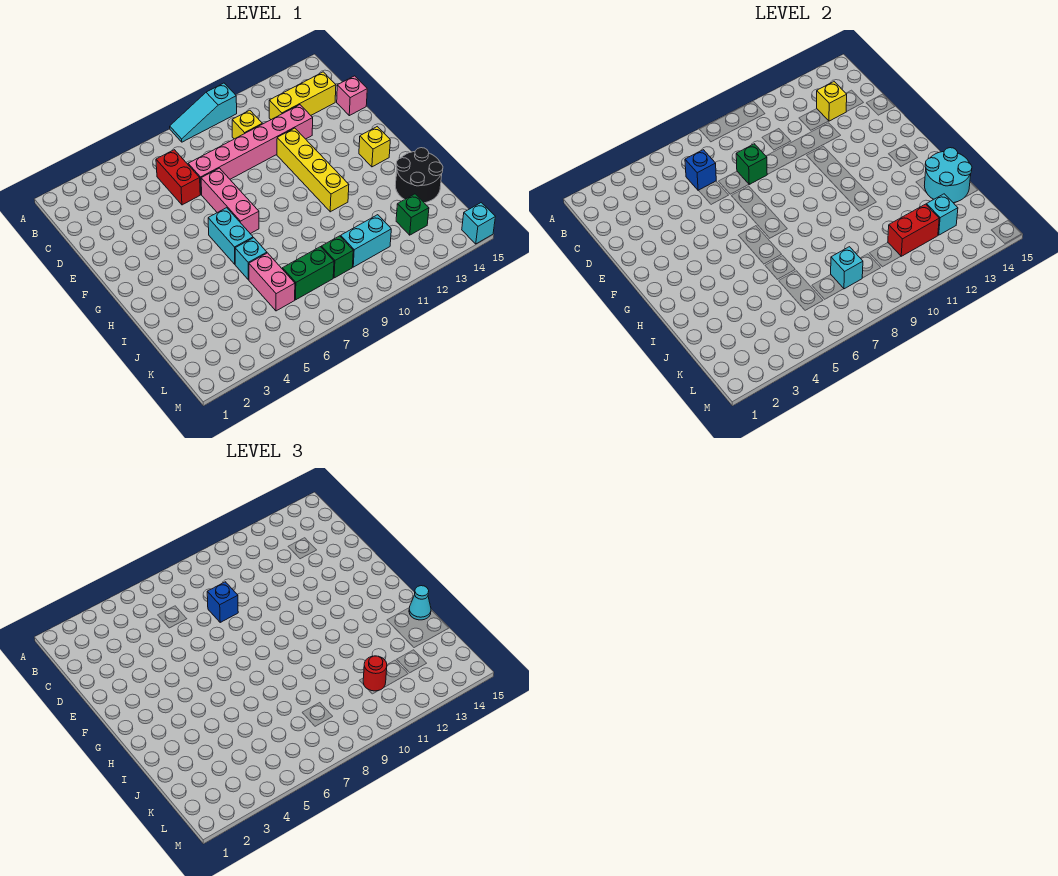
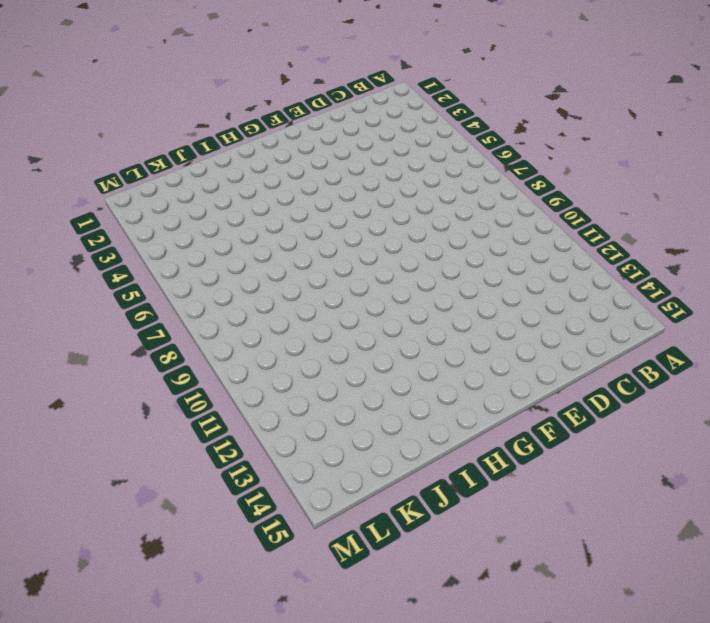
none -> cyan slope A8:A10 level 1 top 10
none -> red brick C6:D6 level 1
none -> yellow brick C10 level 1

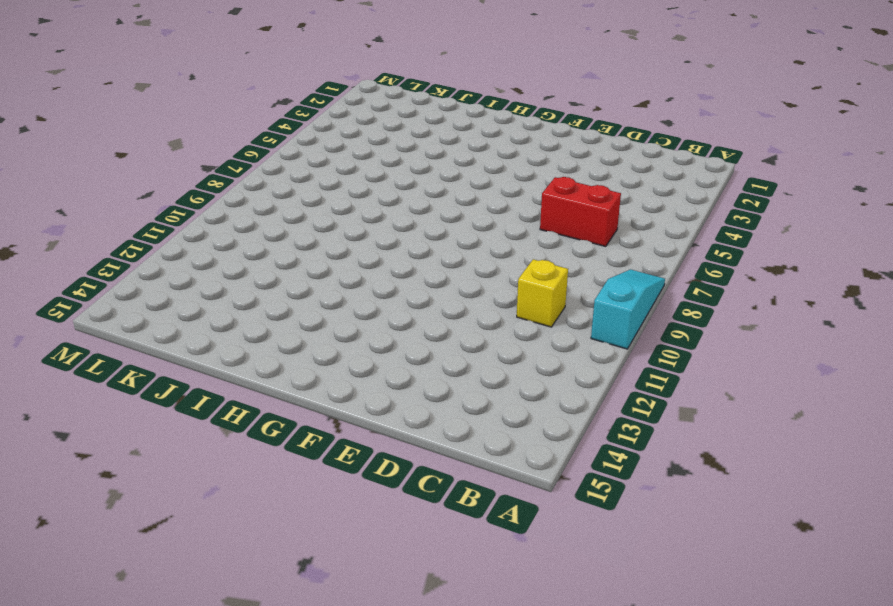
none -> yellow brick C12:C14 level 1
none -> pink brick D7:D12 level 1
none -> pink brick D15 level 1

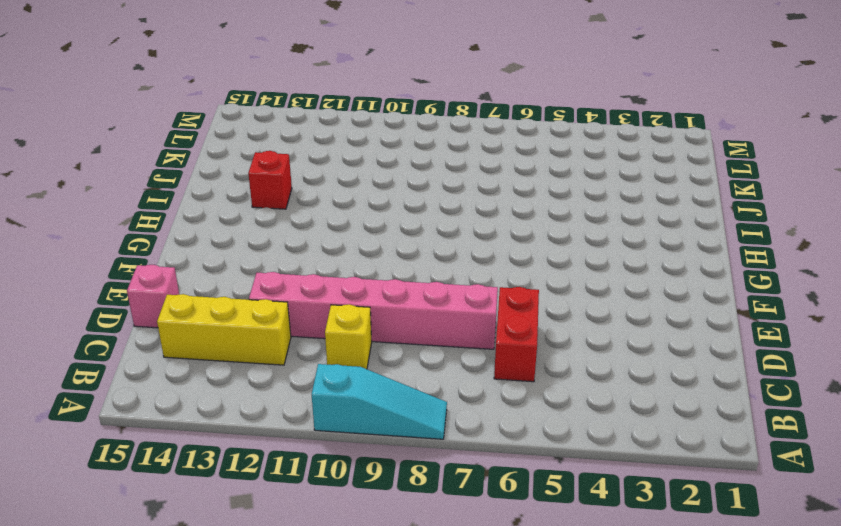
red brick I13 level 1 -> none
none -> pink brick E7:G7 level 1
none -> yellow brick E11:H11 level 1
none -> cyan brick G6:H6 level 1

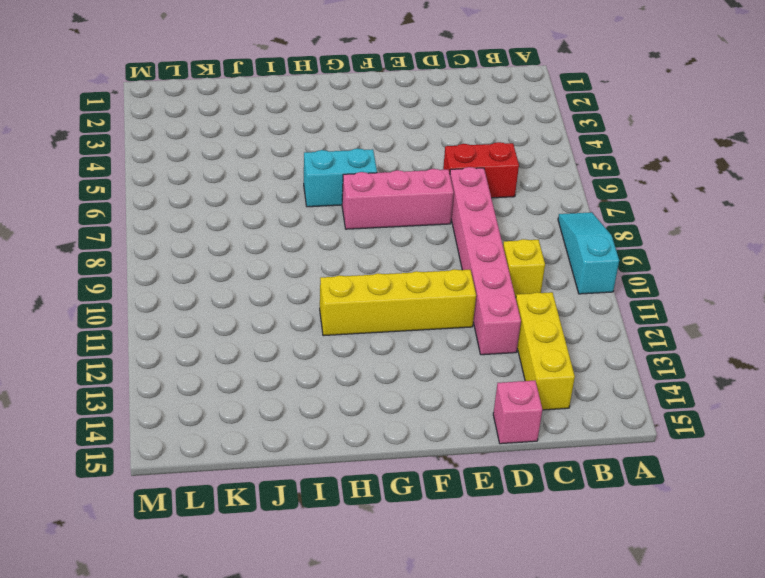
none -> yellow brick G14 level 1
none -> cyan brick I6 level 1
none -> black round brick I14:J15 level 1

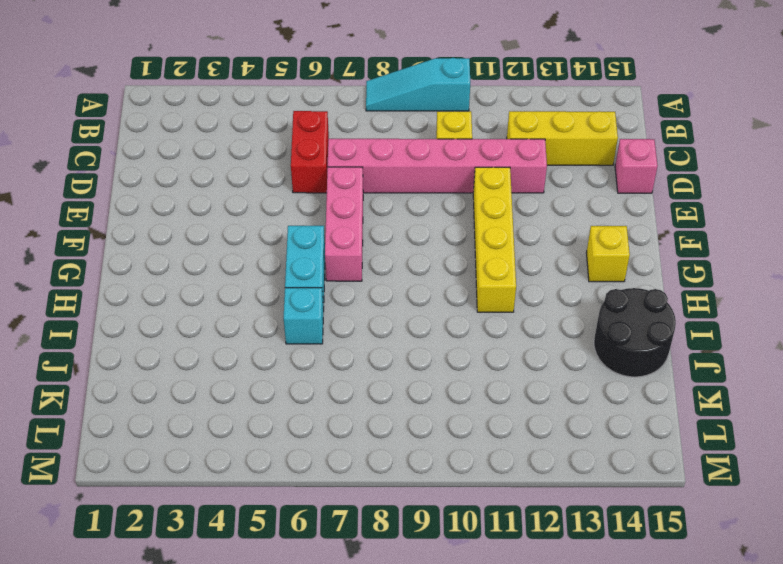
none -> pink brick J6:K6 level 1
none -> green brick K7:K8 level 1
none -> green brick K9 level 1

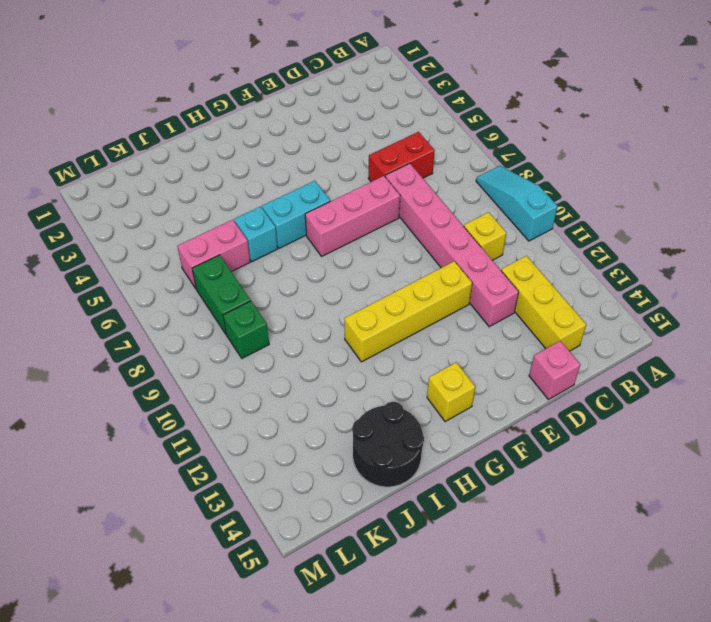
none -> cyan brick K10:K11 level 1
none -> green brick K13 level 1
none -> cyan brick M15 level 1

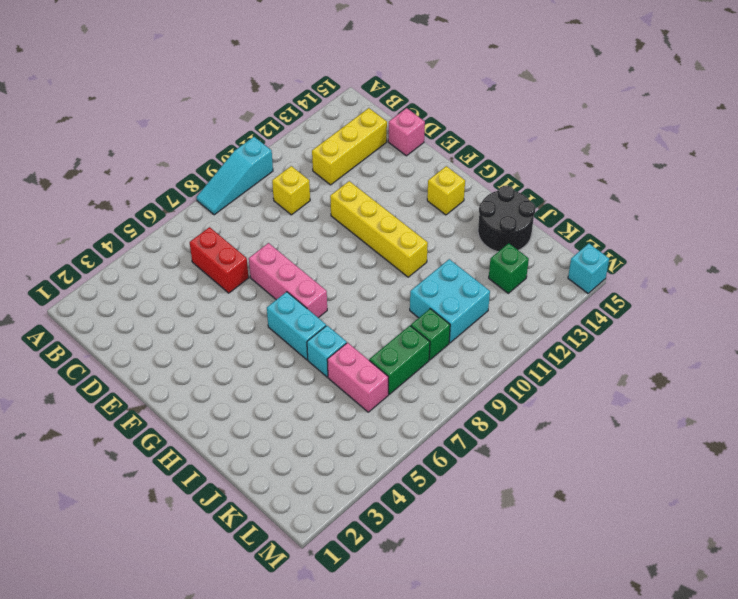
cyan brick J10:K11 level 1 -> cyan brick K10:K11 level 1
none -> pink brick D7:D12 level 1
none -> blue brick C6 level 2
none -> yellow brick C13 level 2

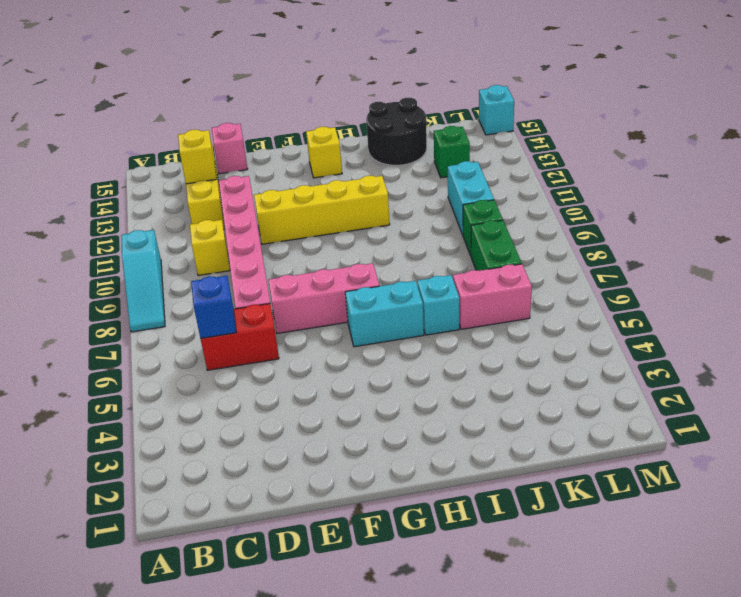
none -> green brick D8 level 2
none -> cyan round brick I14:J15 level 2
none -> cyan brick K8 level 2

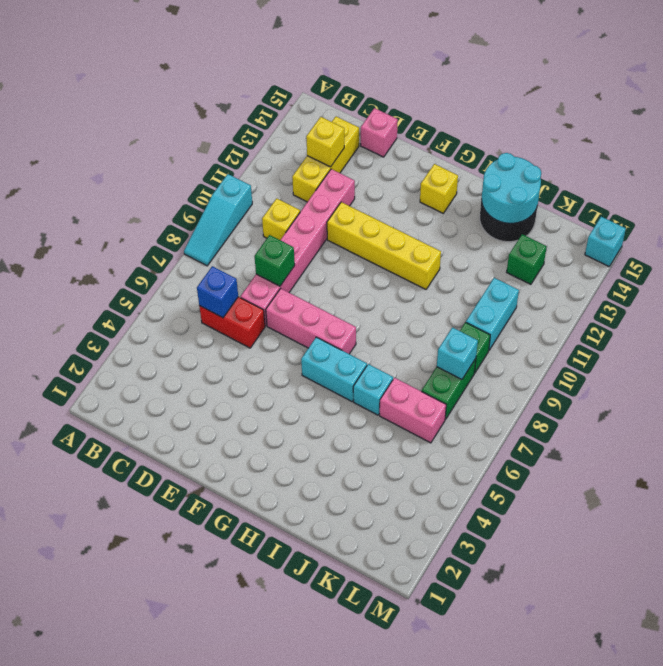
none -> red brick K11:K12 level 2
none -> cyan brick K13 level 2
none -> blue brick D8 level 3

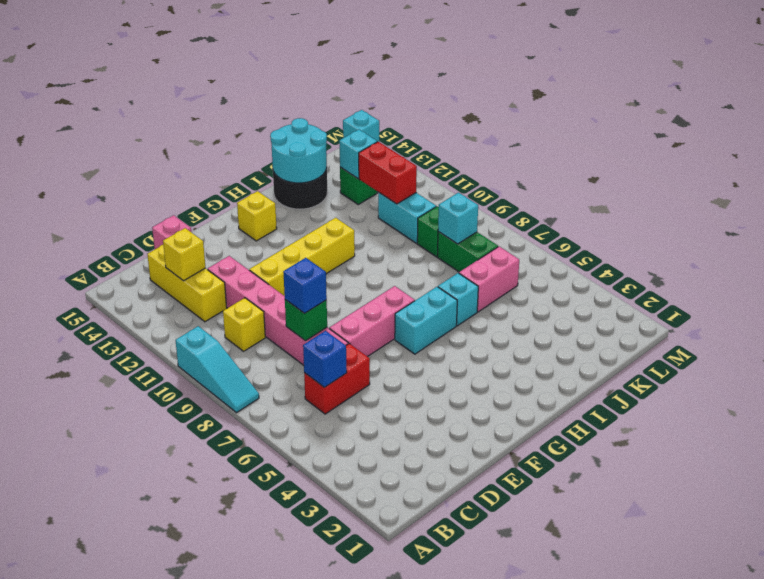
none -> cyan cone I15 level 3
none -> red round brick K11 level 3

